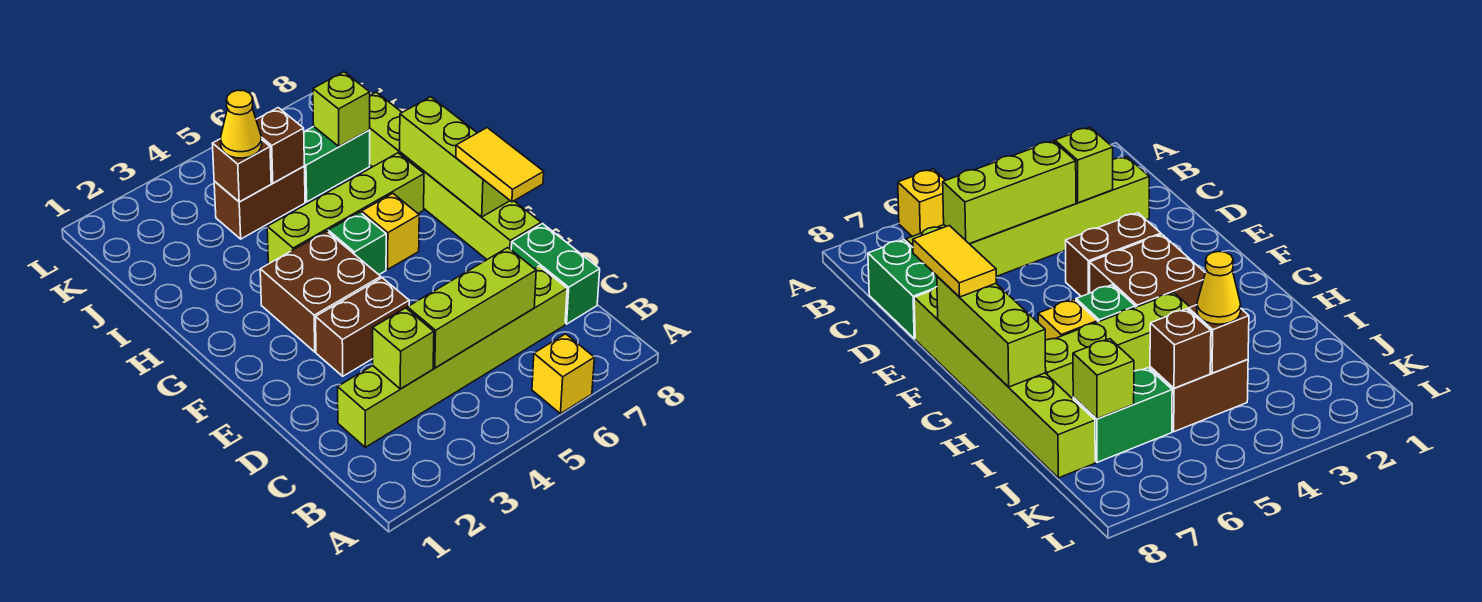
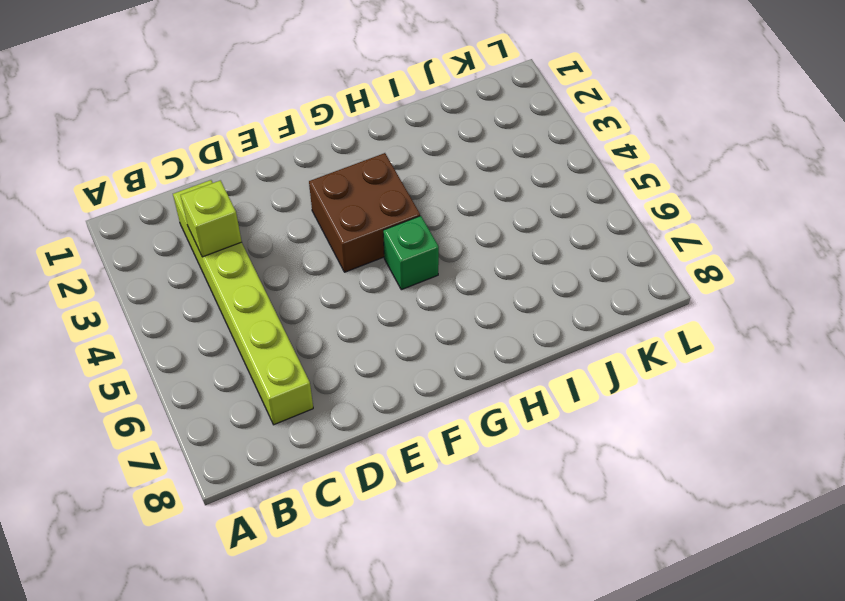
none -> yellow brick A6 level 1
none -> green brick C8:D8 level 1
none -> brown brick E3:E4 level 1

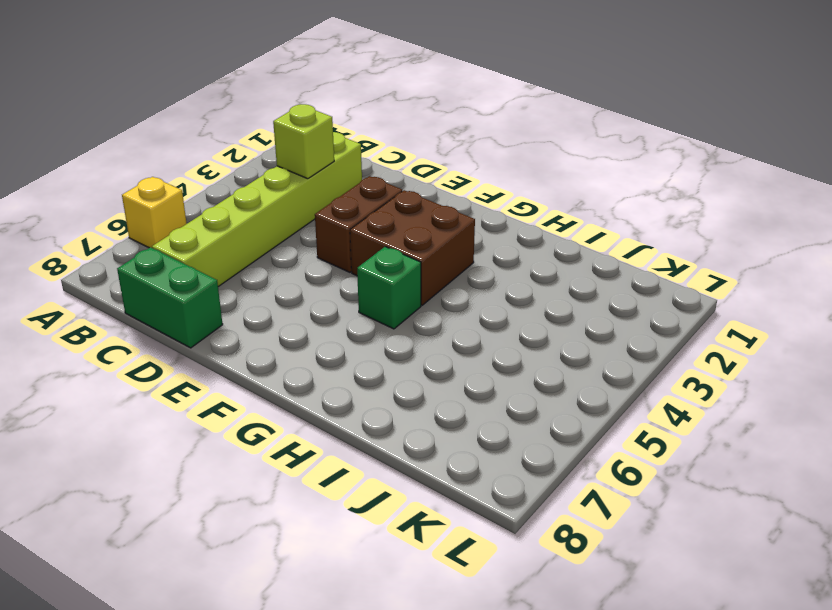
none -> lime brick E8:J8 level 1
none -> yellow brick G6 level 1
none -> lime brick H4:H7 level 1

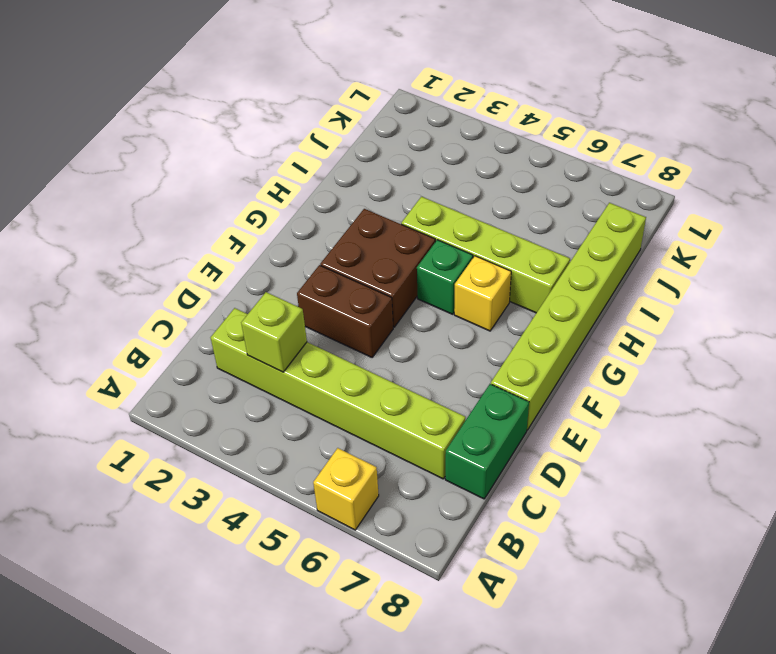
none -> brown brick J4:J5 level 1
none -> green brick J6:J7 level 1
none -> lime brick C4:C6 level 2

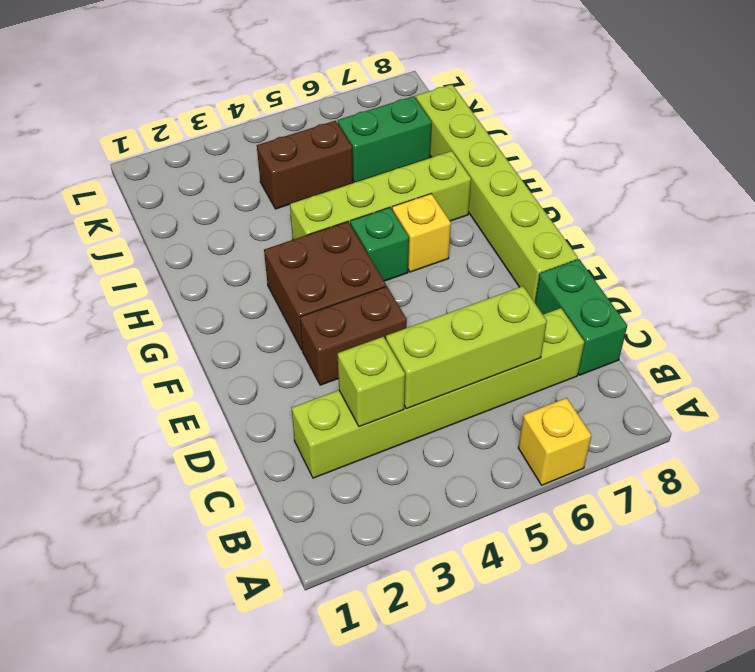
none -> lime brick F8:H8 level 2
none -> brown brick J4 level 2
none -> brown brick J5 level 2

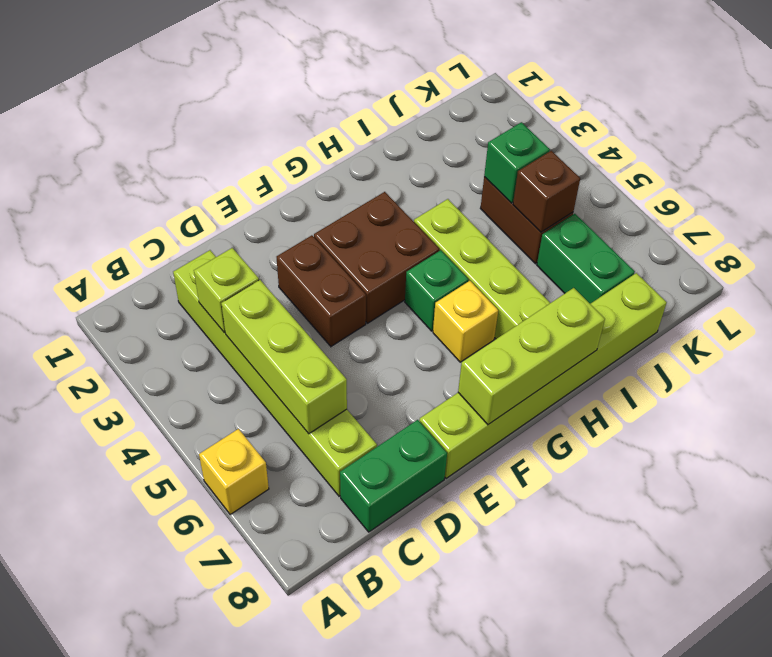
green brick J4 level 2 -> brown brick J4 level 2
none -> lime brick J7 level 2
none -> yellow tile E8:F8 level 3
none -> yellow cone J4 level 3

